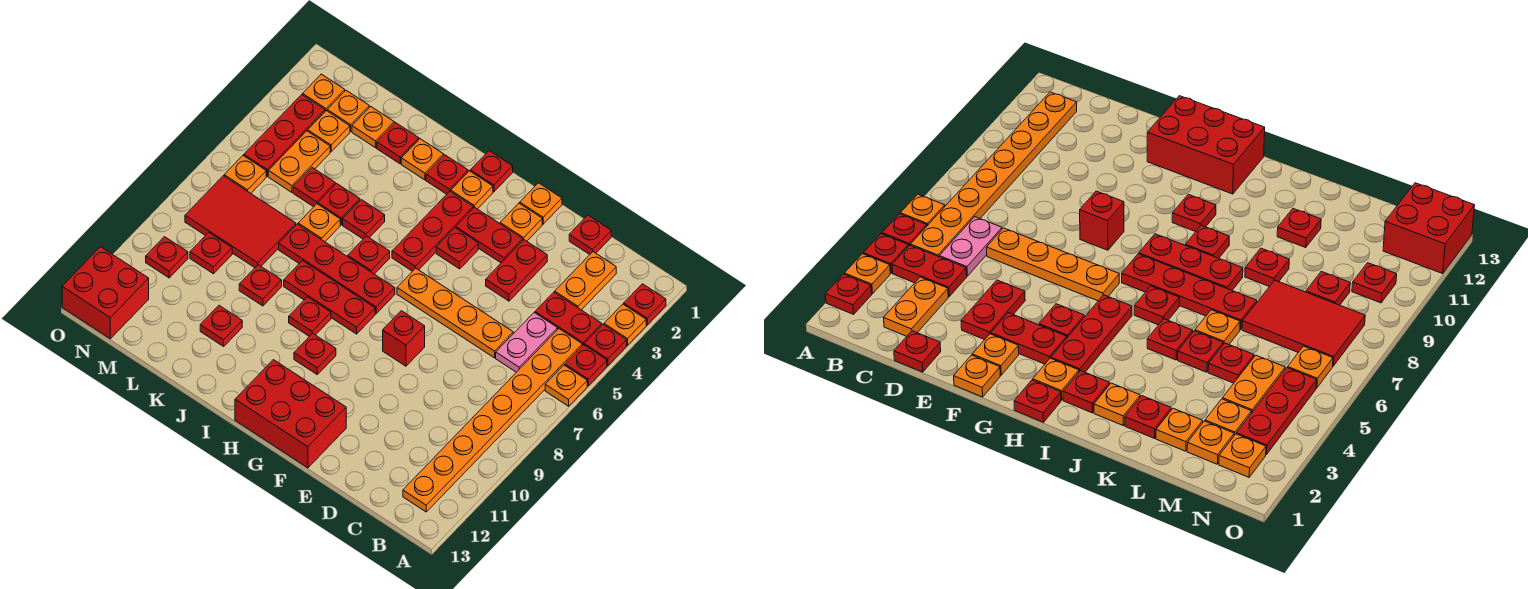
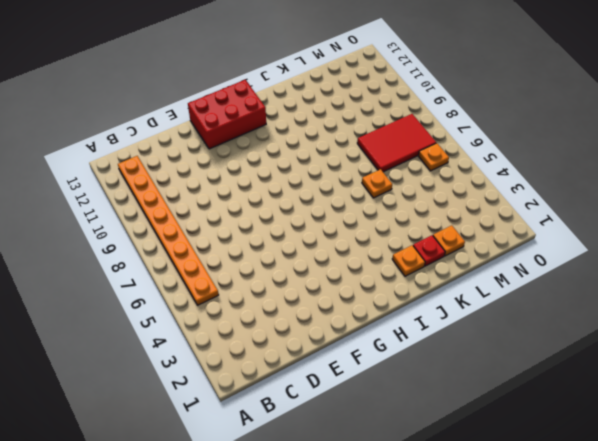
none -> red plate A2 level 1
none -> orange plate A3 level 1
none -> red plate A4 level 1
none -> red plate A5 level 1

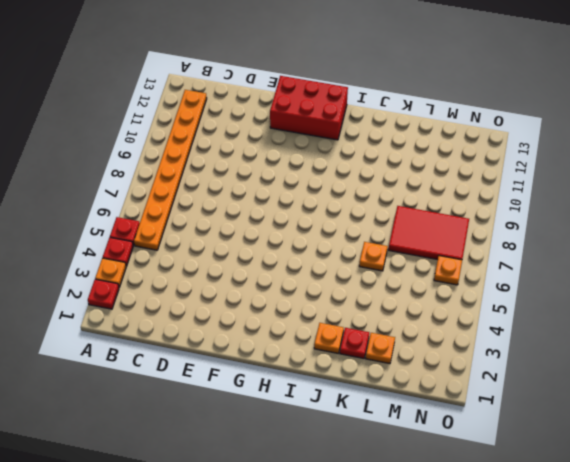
none -> orange plate A6 level 1
none -> red plate B4:C4 level 1
none -> orange plate C2:C3 level 1
none -> pink plate C5:C6 level 1

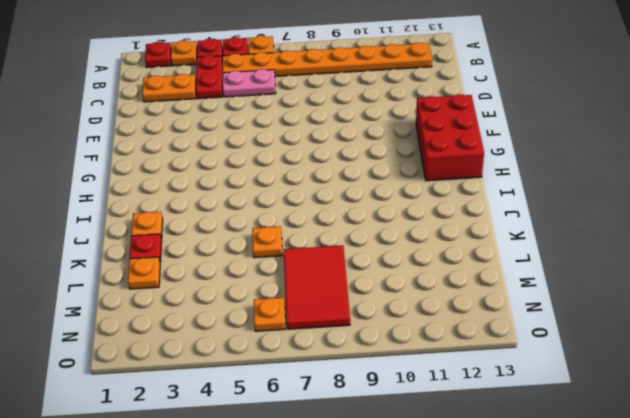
none -> red plate D1 level 1
none -> orange plate D6:G6 level 1
none -> red plate E3:E4 level 1
none -> orange plate F1 level 1

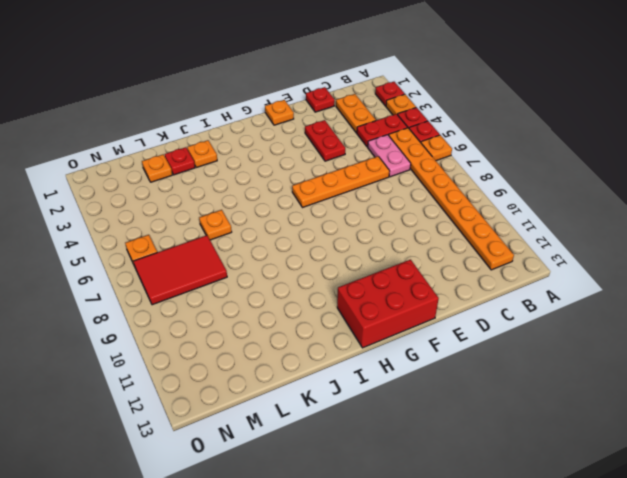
none -> orange plate F2 level 1
none -> red plate F3:G3 level 1
none -> red brick F8 level 1
none -> red plate G4 level 1

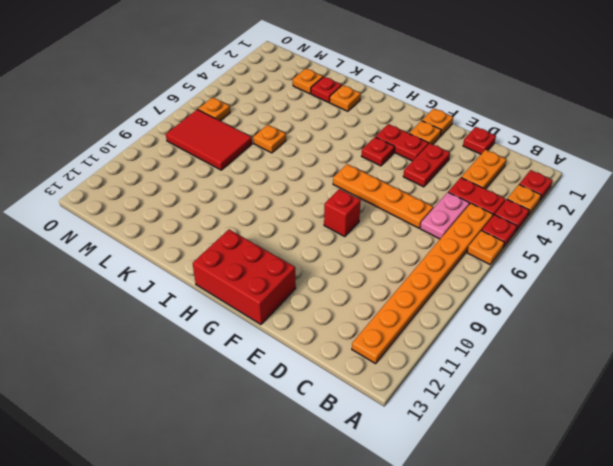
none -> red plate H1 level 1
none -> orange plate H2 level 1
none -> red plate H3:H5 level 1
none -> red plate H7:K7 level 1

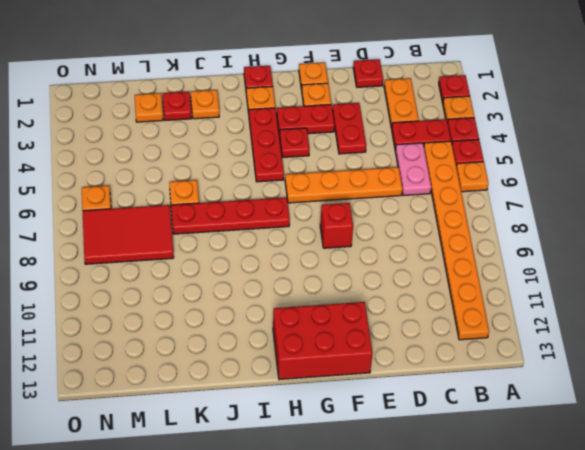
none -> red plate H8:J8 level 1
none -> red plate H10 level 1
none -> red plate I2 level 1
none -> red plate I6 level 1

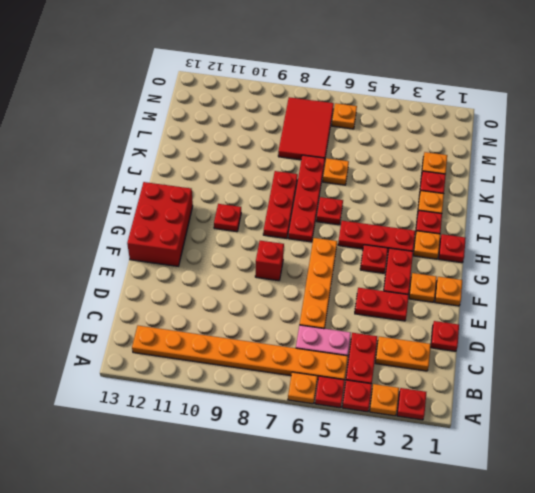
none -> red plate I9 level 1
none -> red plate J5 level 1
none -> red plate K5 level 1
none -> red plate K9 level 1

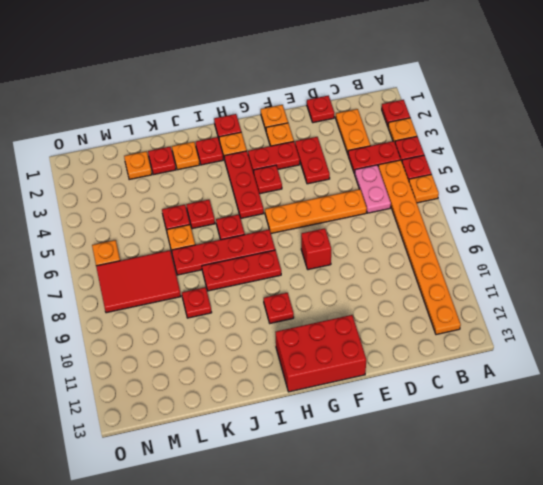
none -> red plate I9 level 1
none -> red plate K11 level 1
none -> red plate L5 level 1
none -> orange plate M2 level 1

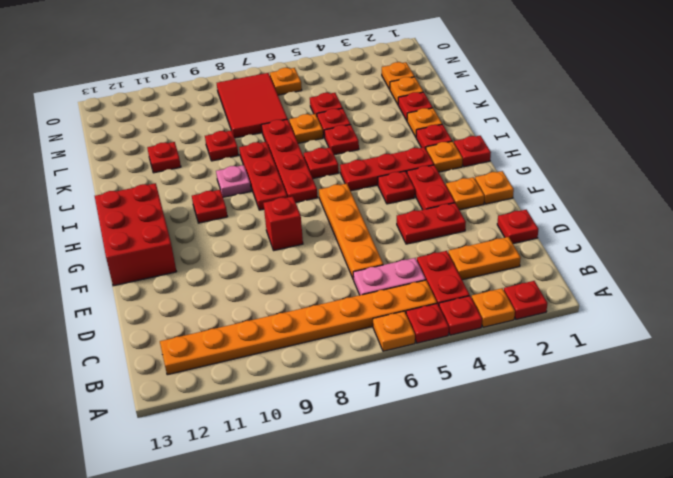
pink plate I9 level 1 -> red plate I9 level 1
none -> orange plate M3 level 1
none -> orange plate M4:M5 level 1
none -> red plate M9 level 1
none -> orange plate N2 level 1

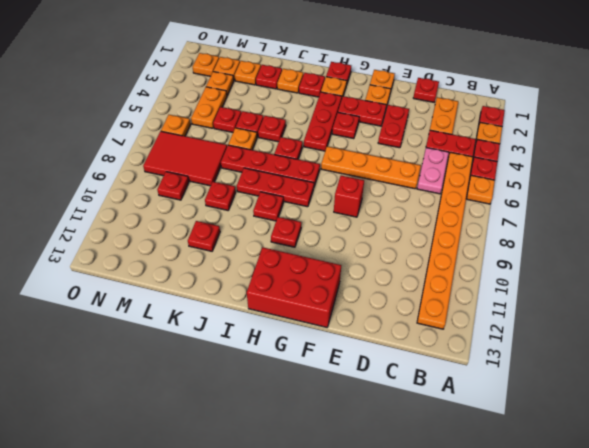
none -> red plate N3:N5 level 1
none -> red plate N10 level 1
none -> red brick N12:O13 level 1

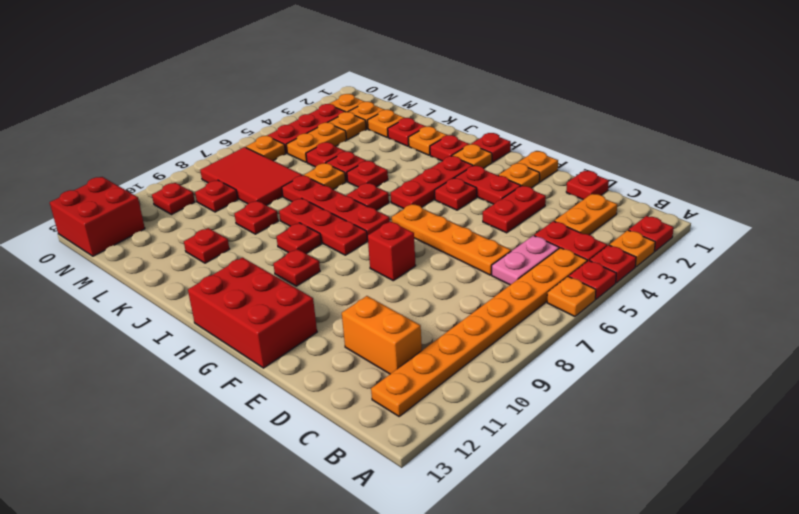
orange brick C11:D11 level 1 -> none

